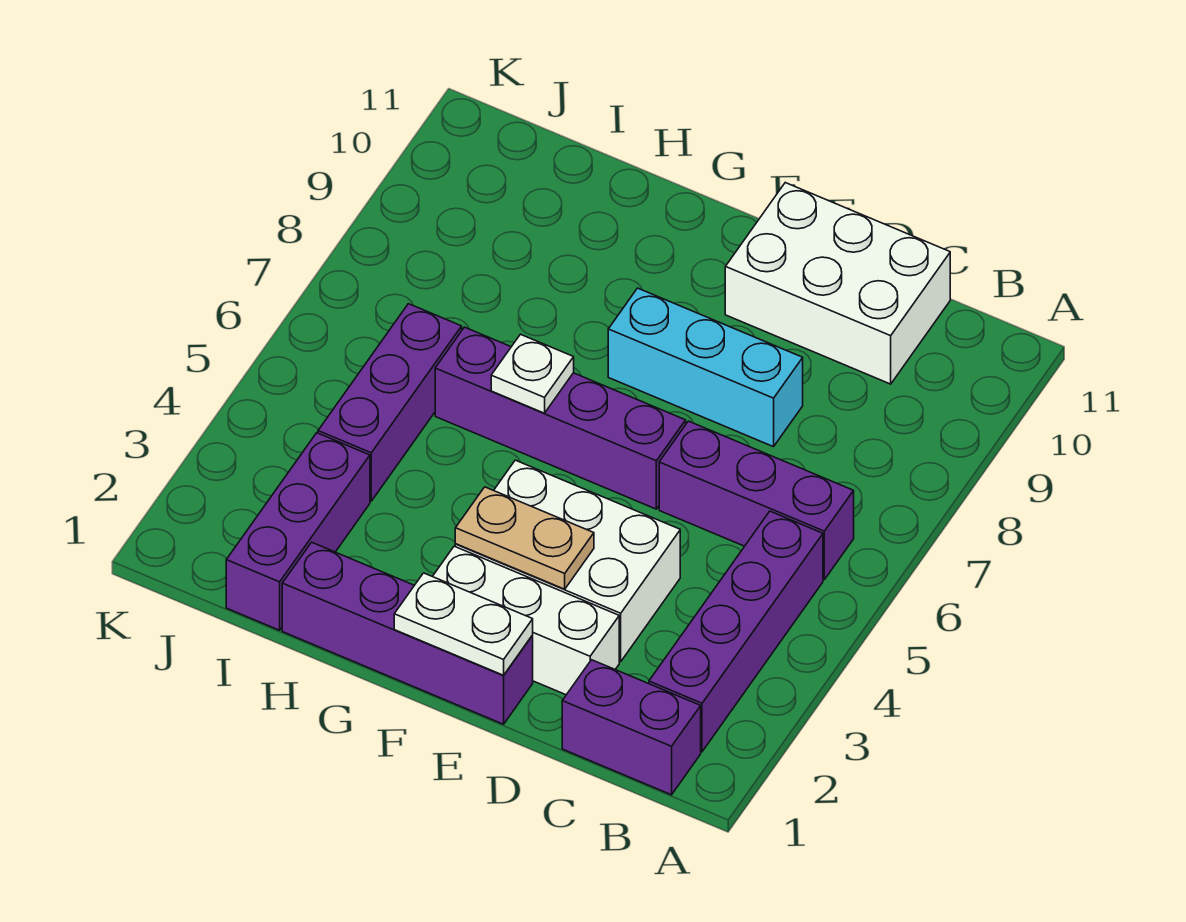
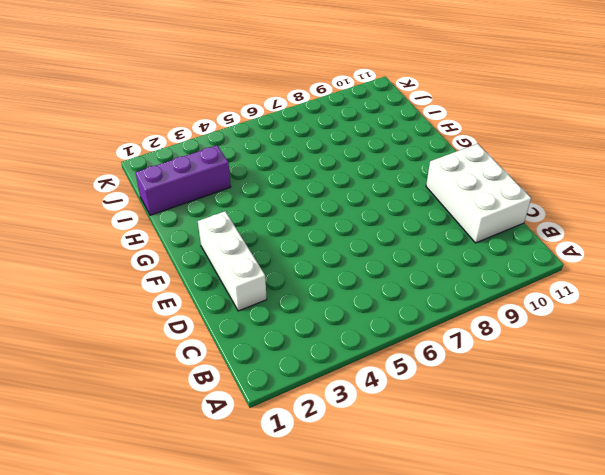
none -> purple brick B1:C1 level 1
none -> purple brick B2:B5 level 1
none -> purple brick B6:D6 level 1

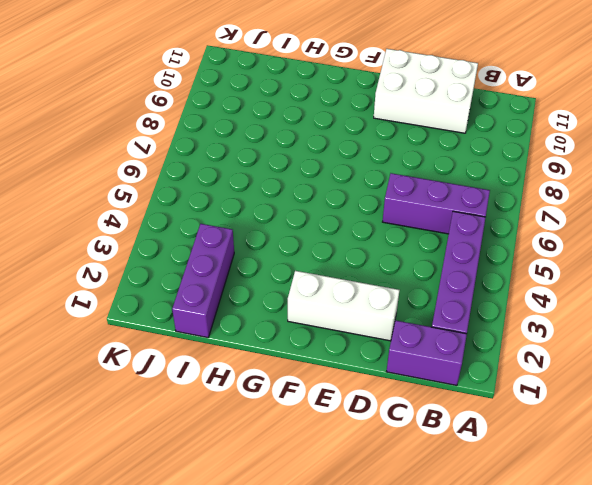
none -> white brick D3:F4 level 1
none -> cyan brick D8:F8 level 1
none -> purple brick E1:H1 level 1

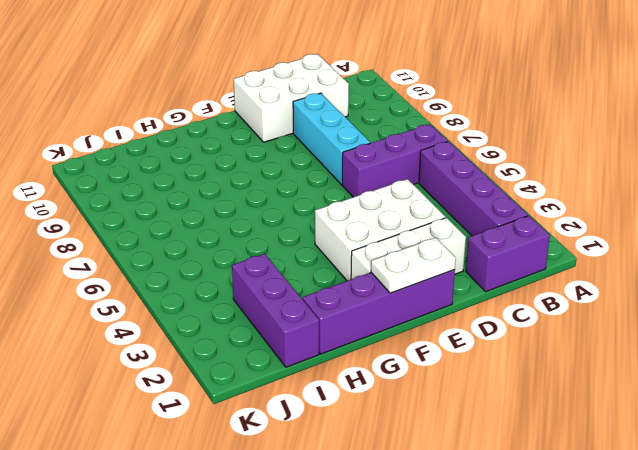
cyan brick D7:D9 level 1 -> cyan brick D8:F8 level 1
none -> purple brick E6:H6 level 1
none -> purple brick I4:I6 level 1
none -> tan plate E3:F3 level 2

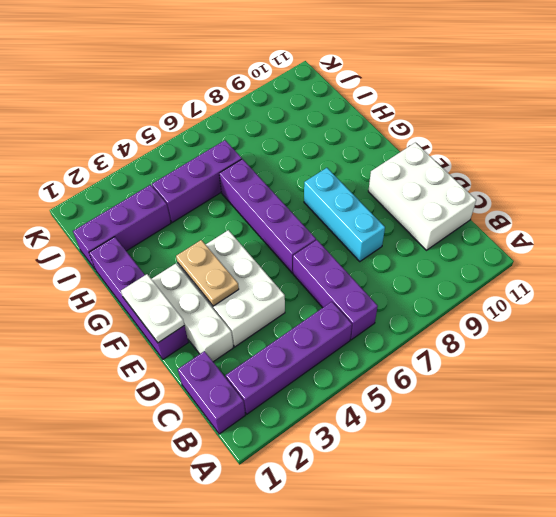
none -> white plate G6 level 2

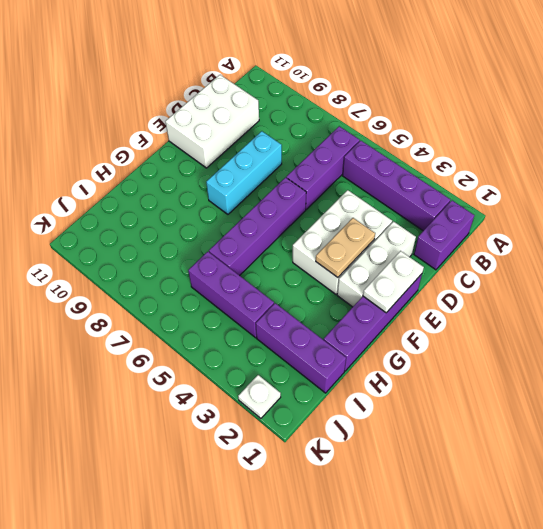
white plate K2 level 1 -> white plate G6 level 2

